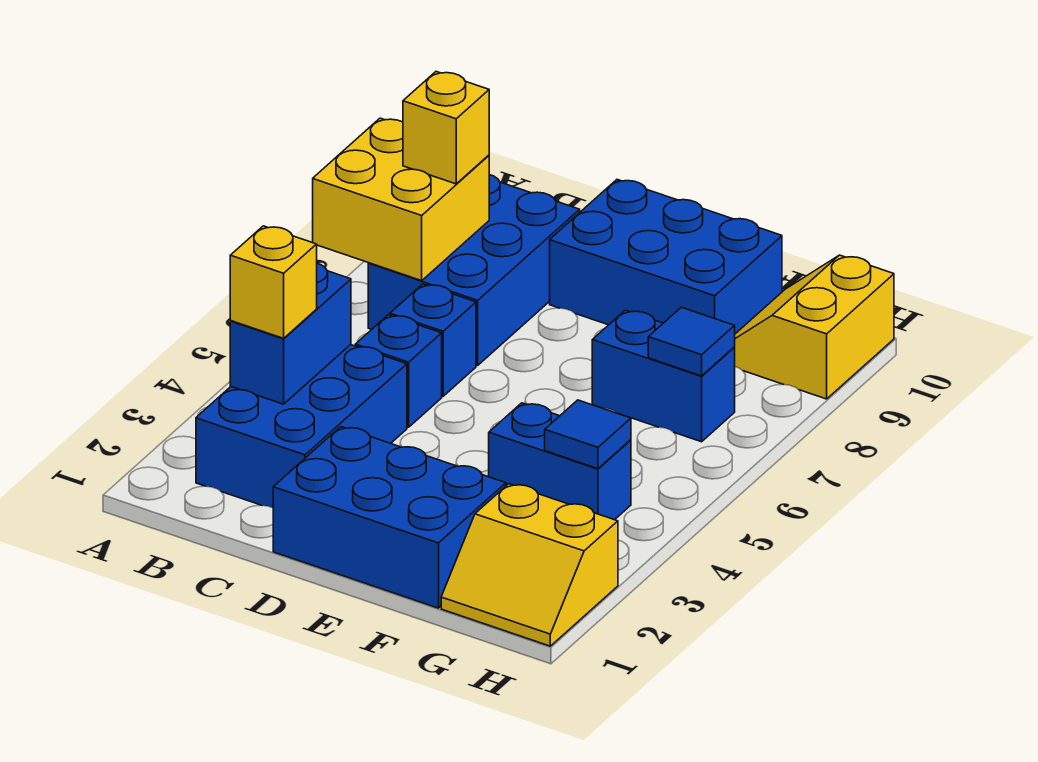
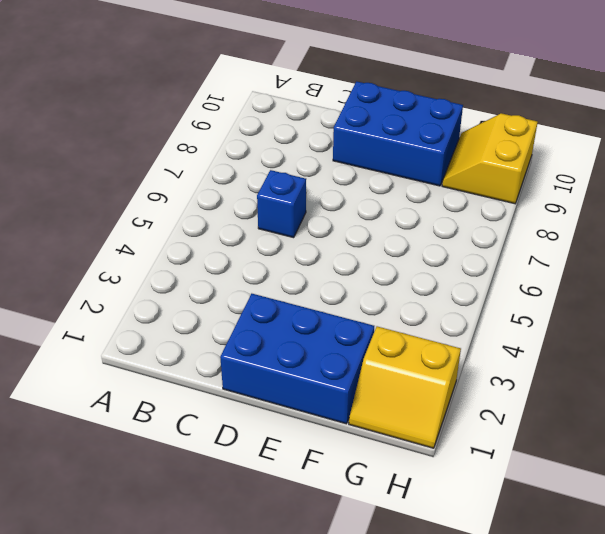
none -> blue brick B2:C4 level 1
none -> blue brick B7:C9 level 1
none -> blue brick C5 level 1

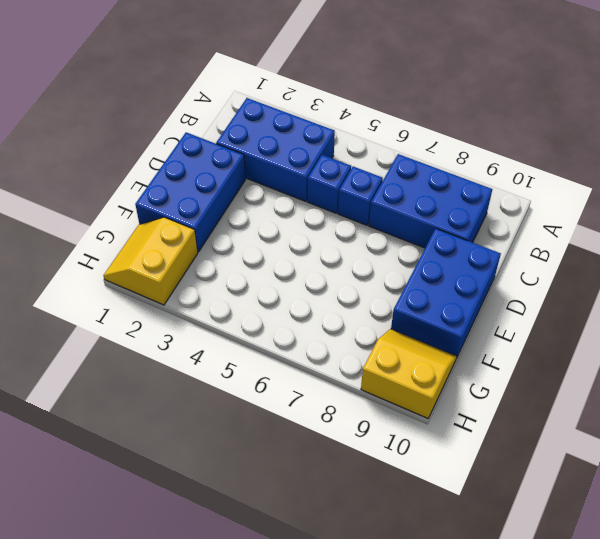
none -> blue brick F4:G4 level 1
none -> blue brick F7:G7 level 1
none -> yellow brick A7:B8 level 2

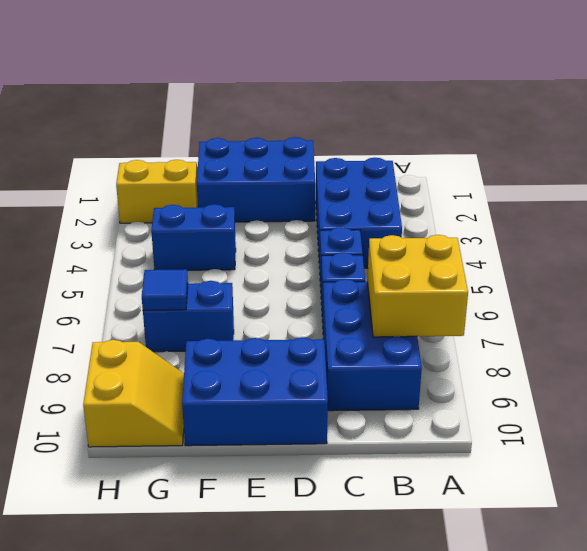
none -> blue brick B3:B4 level 2
none -> blue tile G4 level 2
none -> yellow brick B3 level 3

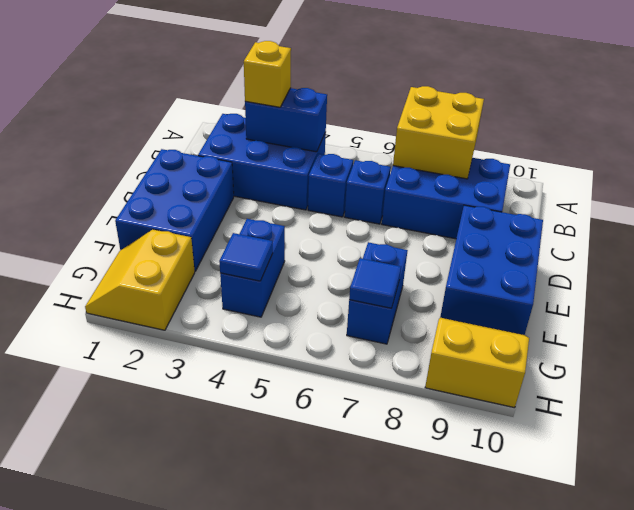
none -> yellow brick B8 level 3

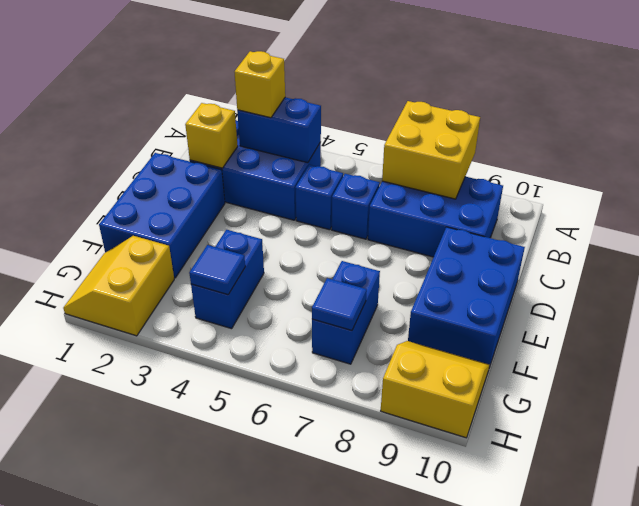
yellow brick C2 level 2 -> yellow brick B8 level 3

